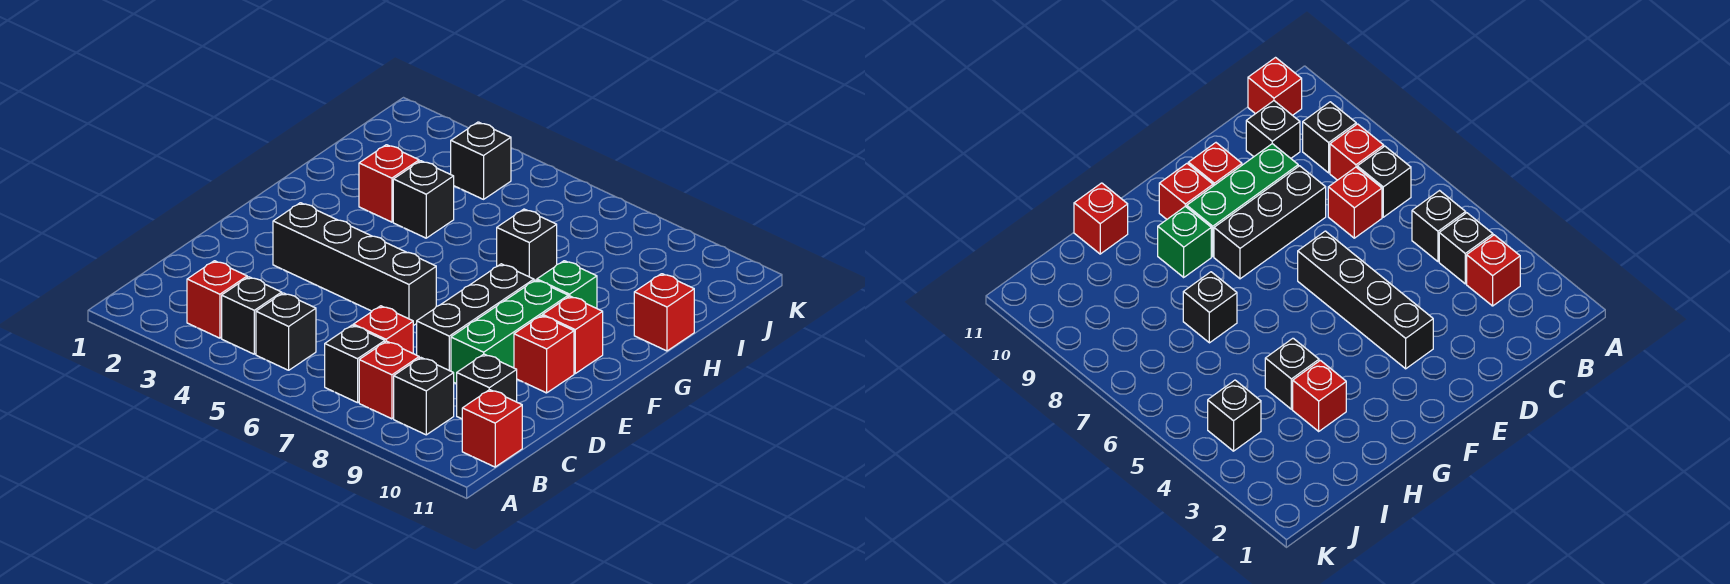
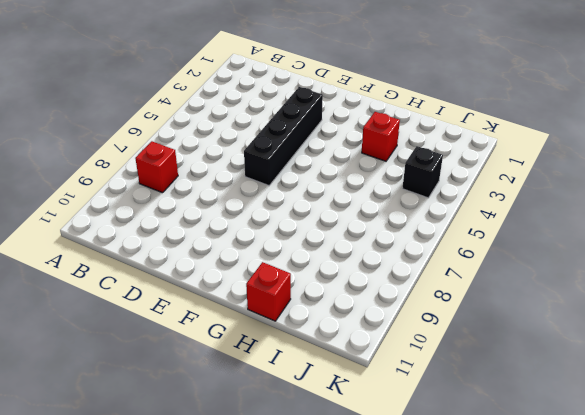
none -> red brick B3 level 1
none -> black brick B4 level 1
none -> black brick B5 level 1

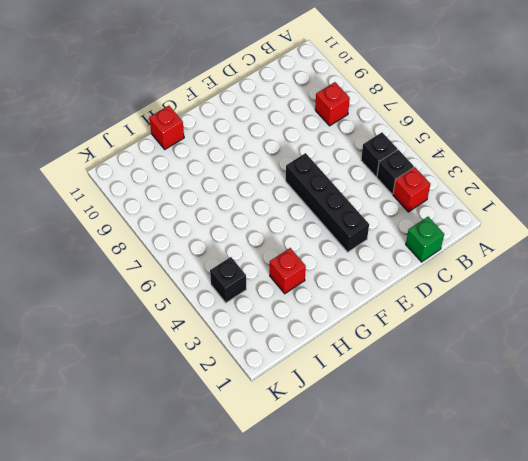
green brick C1 level 1 -> green brick G9 level 1
none -> black brick B7 level 1
none -> black brick B9 level 1
none -> red brick B11 level 1

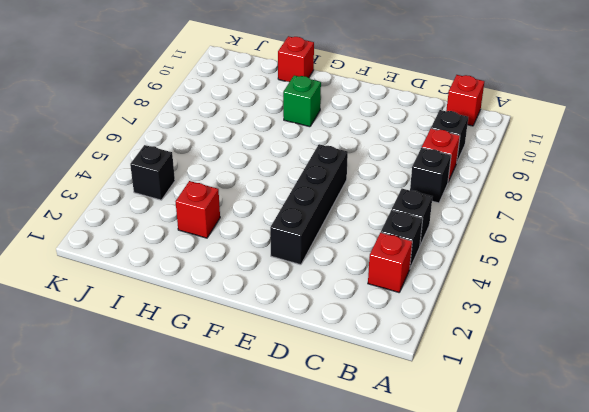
none -> red brick C7 level 1
none -> black brick C10 level 1
none -> black brick D8:F8 level 1

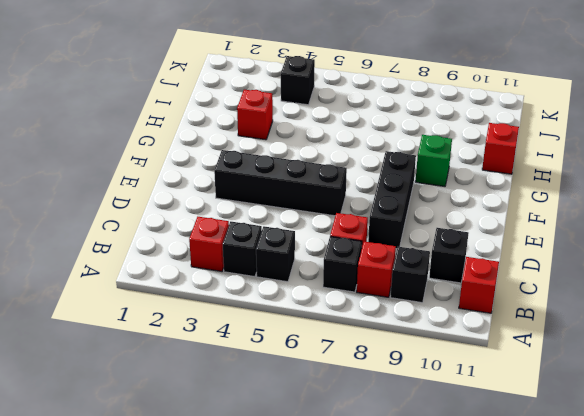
none -> green brick D9:F9 level 1
none -> red brick E10 level 1
none -> red brick F10 level 1

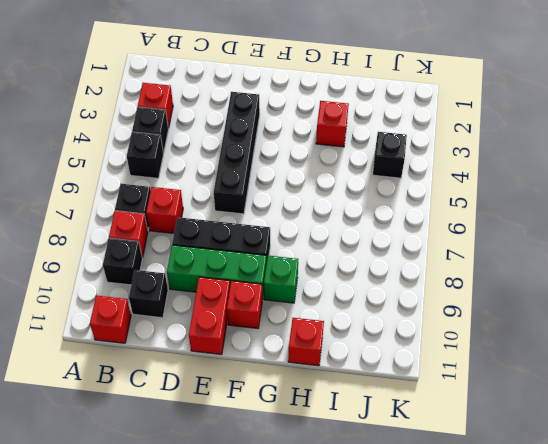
red brick E10:E11 level 1 -> red brick E10 level 1
none -> black brick H4 level 1
none -> black brick H7 level 1

